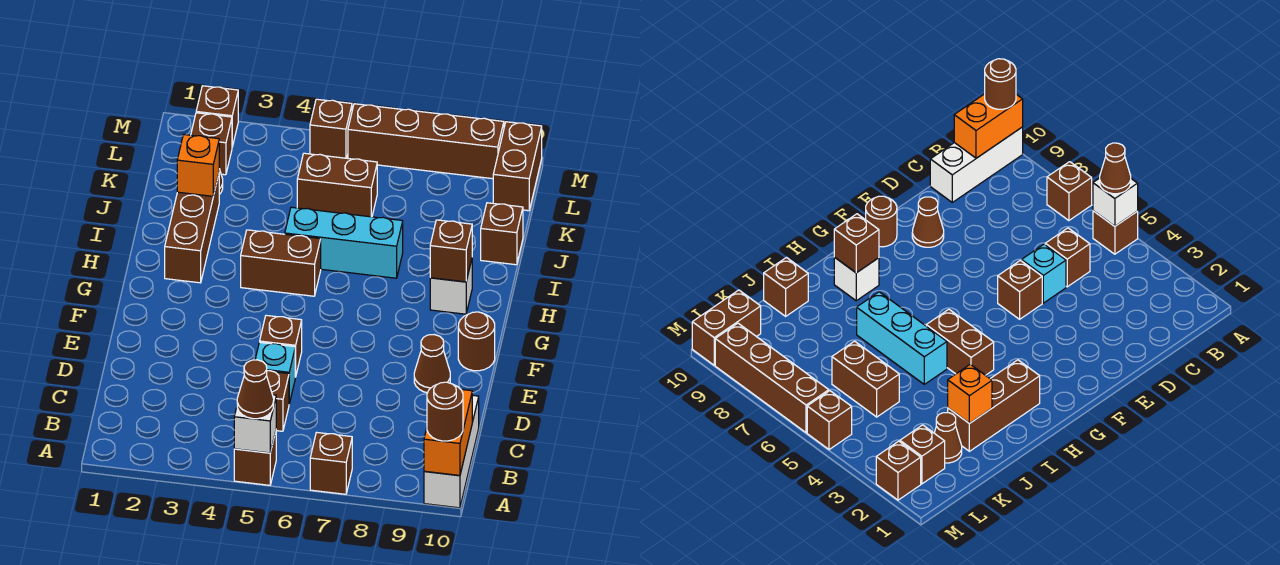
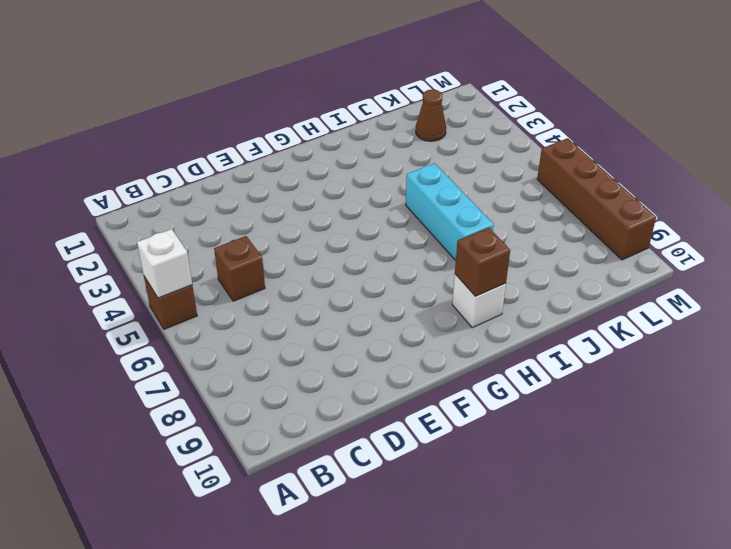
none -> brown brick A7 level 1
none -> white brick A10:C10 level 1
none -> cyan brick D5 level 1

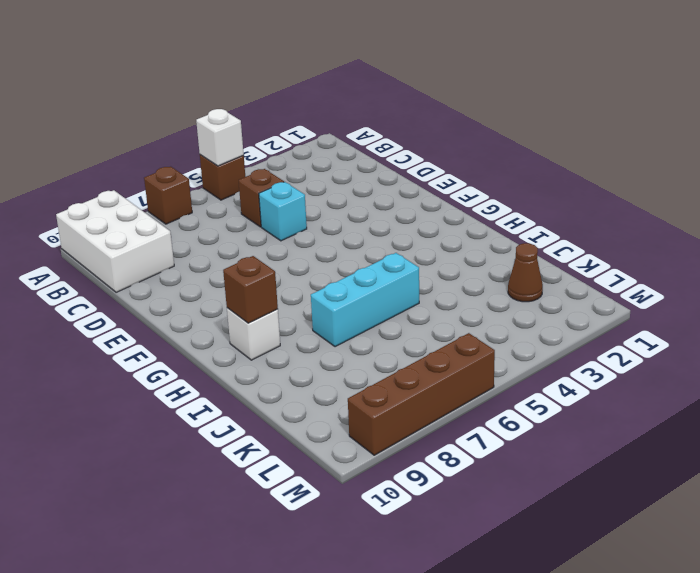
white brick A9:C10 level 1 -> white brick A10:C10 level 1
none -> brown brick E5 level 1
none -> brown cone E9 level 1
none -> brown round brick F10 level 1

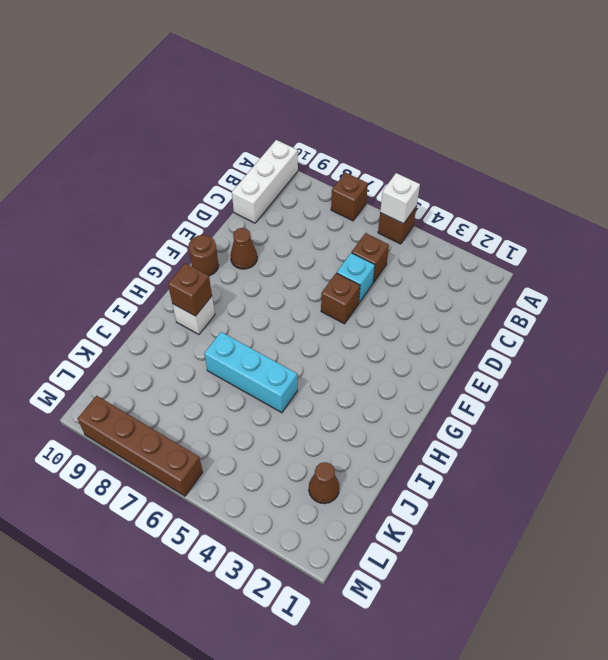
none -> brown brick H2:J2 level 1
none -> brown brick H4:H5 level 1
none -> brown brick J10 level 1

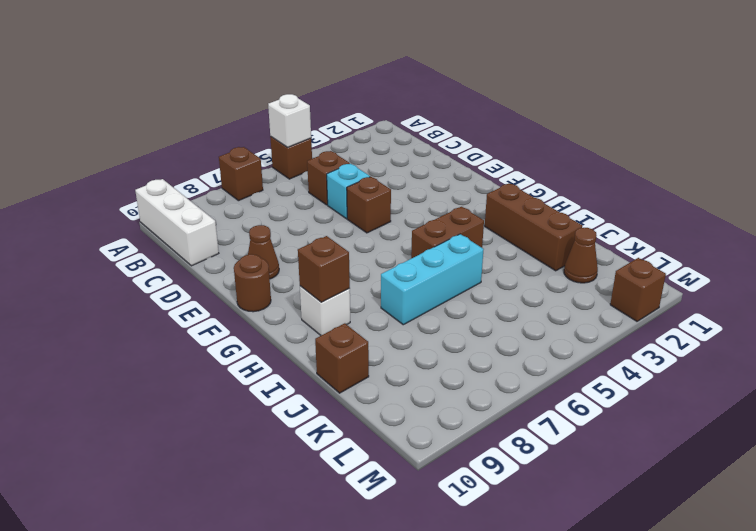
none -> brown brick K5:K6 level 1
none -> brown brick L2 level 1
none -> brown brick L10:M10 level 1

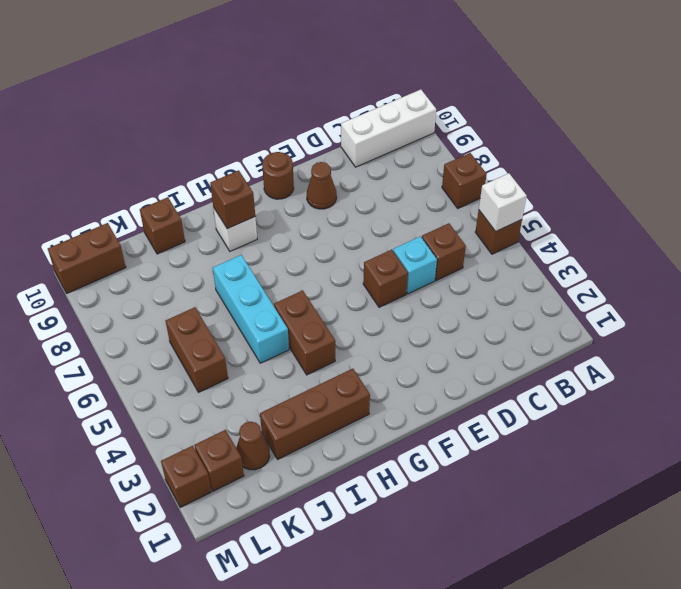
none -> brown brick M5 level 1
none -> brown brick M6:M9 level 1
none -> orange brick A10:B10 level 2

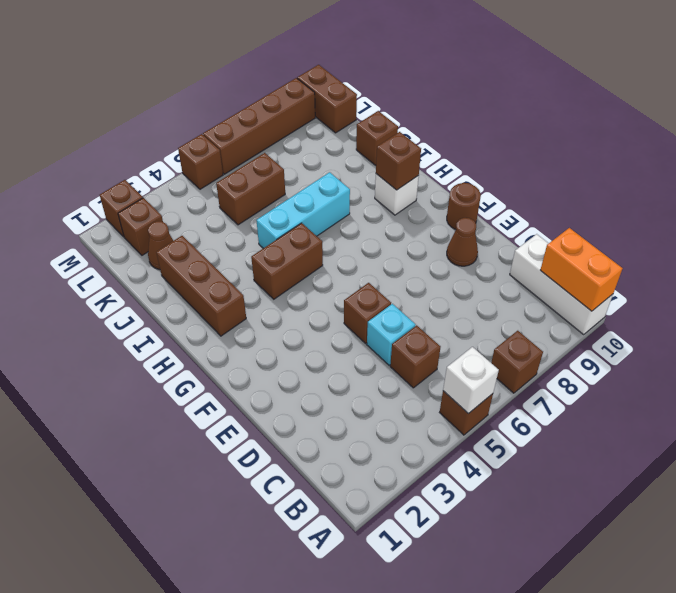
none -> orange brick J2 level 2
none -> brown cone A5 level 3
none -> brown round brick A10 level 3

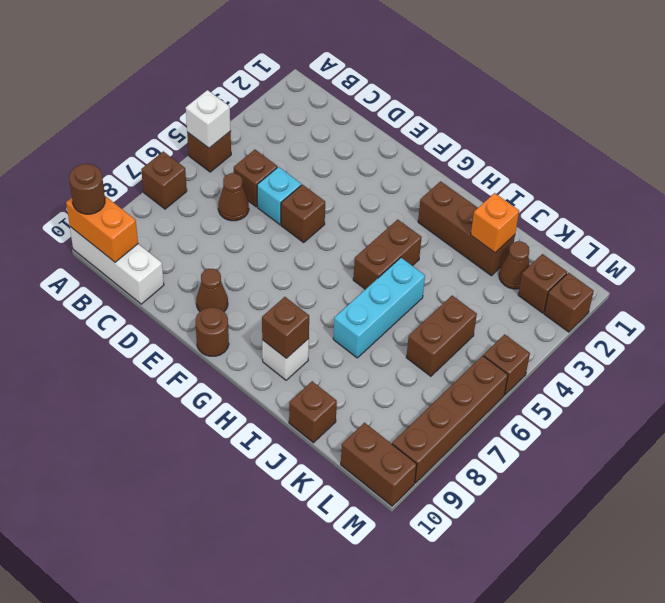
brown cone C6 level 1 -> brown cone A5 level 3

